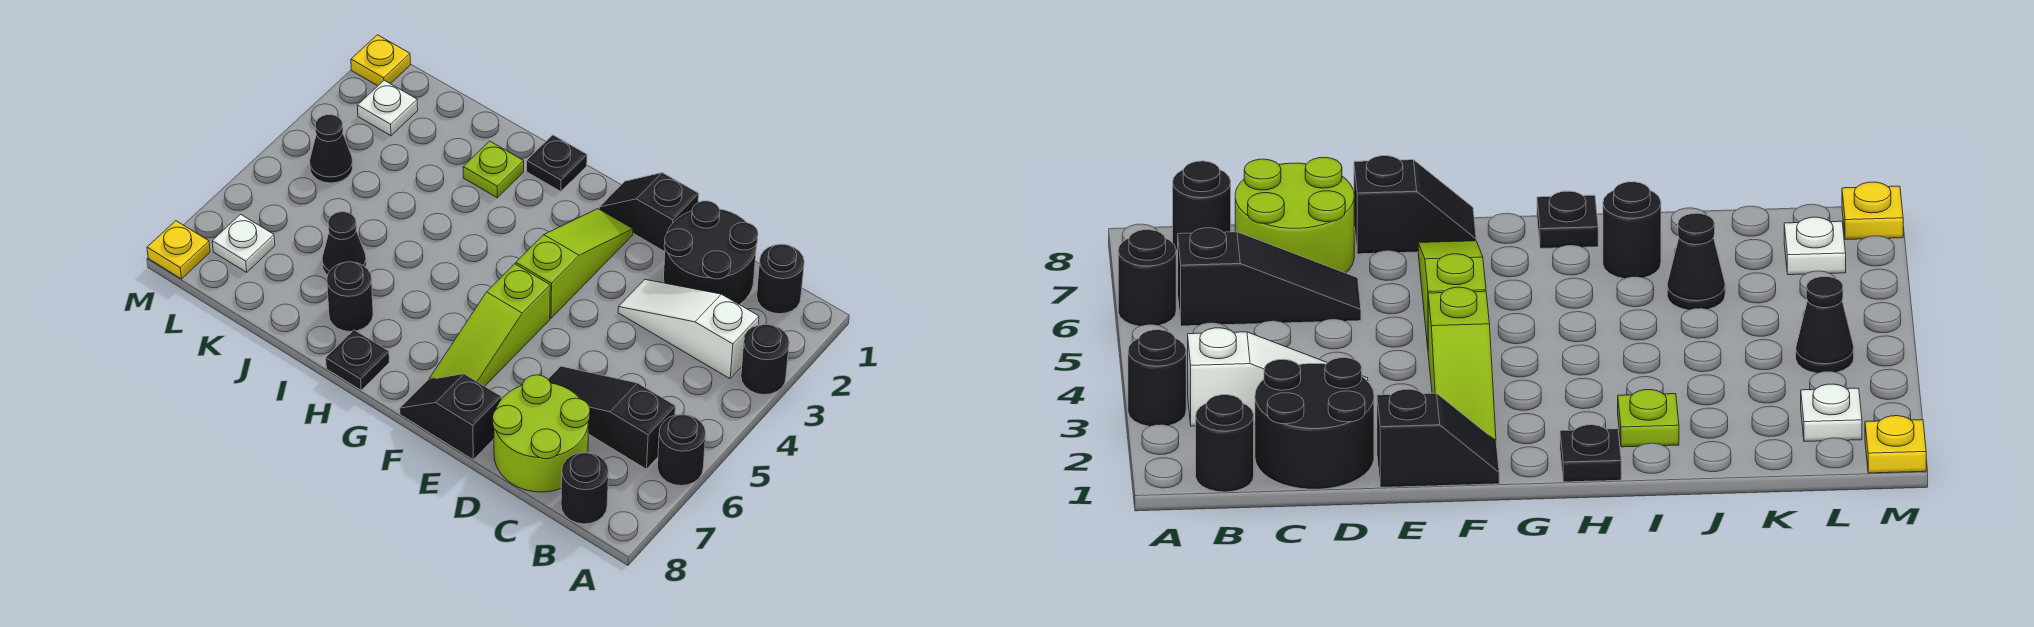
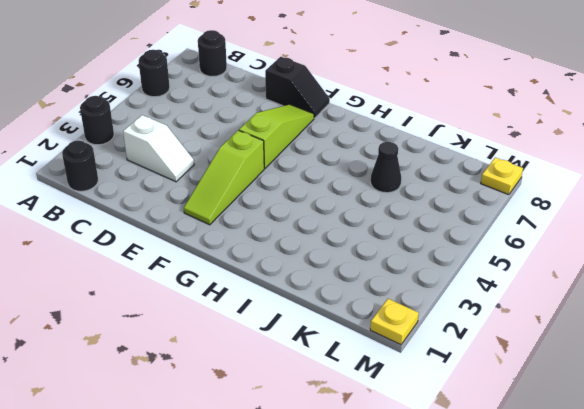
white slope C3:D3 level 1 top C -> white slope B3:D3 level 1 top B
none -> black slope B6:D6 level 1 top B
none -> black round brick C1:D2 level 1
none -> lime round brick C7:D8 level 1

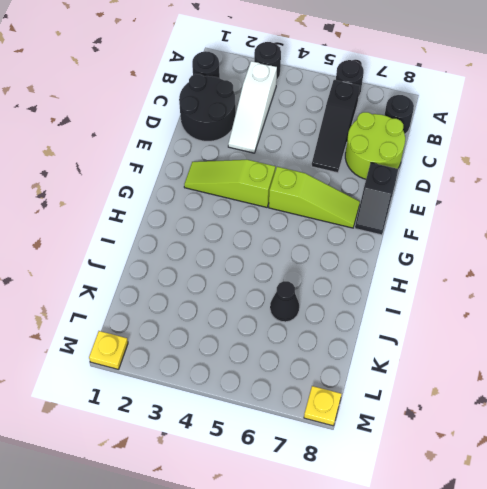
none -> black slope E1:F1 level 1 top E
none -> black plate H1 level 1
none -> black plate H8 level 1

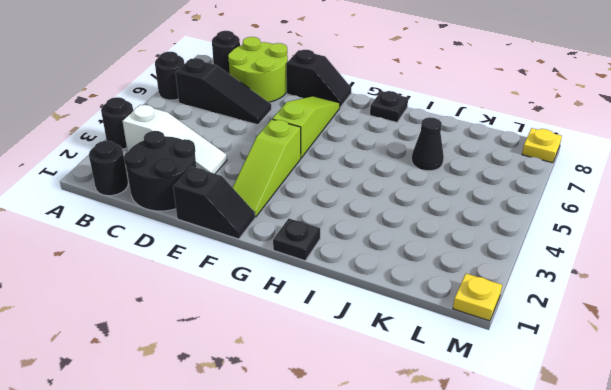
none -> lime plate I2 level 1
none -> black round brick I7 level 1
none -> white plate L2 level 1

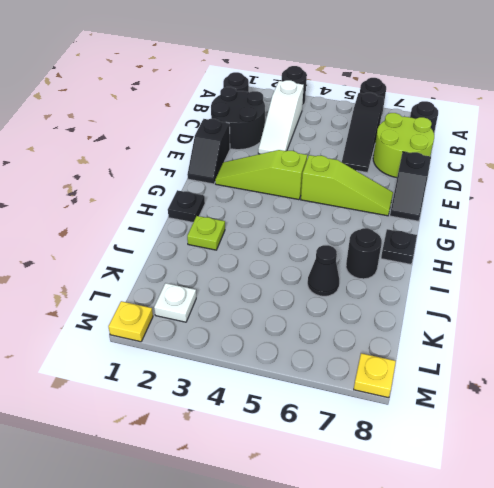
none -> black cone L4 level 1
none -> white plate L7 level 1

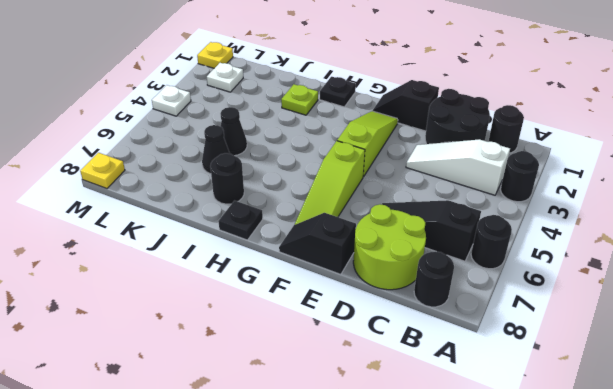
black cone J5 level 1 -> black cone L4 level 1
white plate M4 level 1 -> white plate L7 level 1

